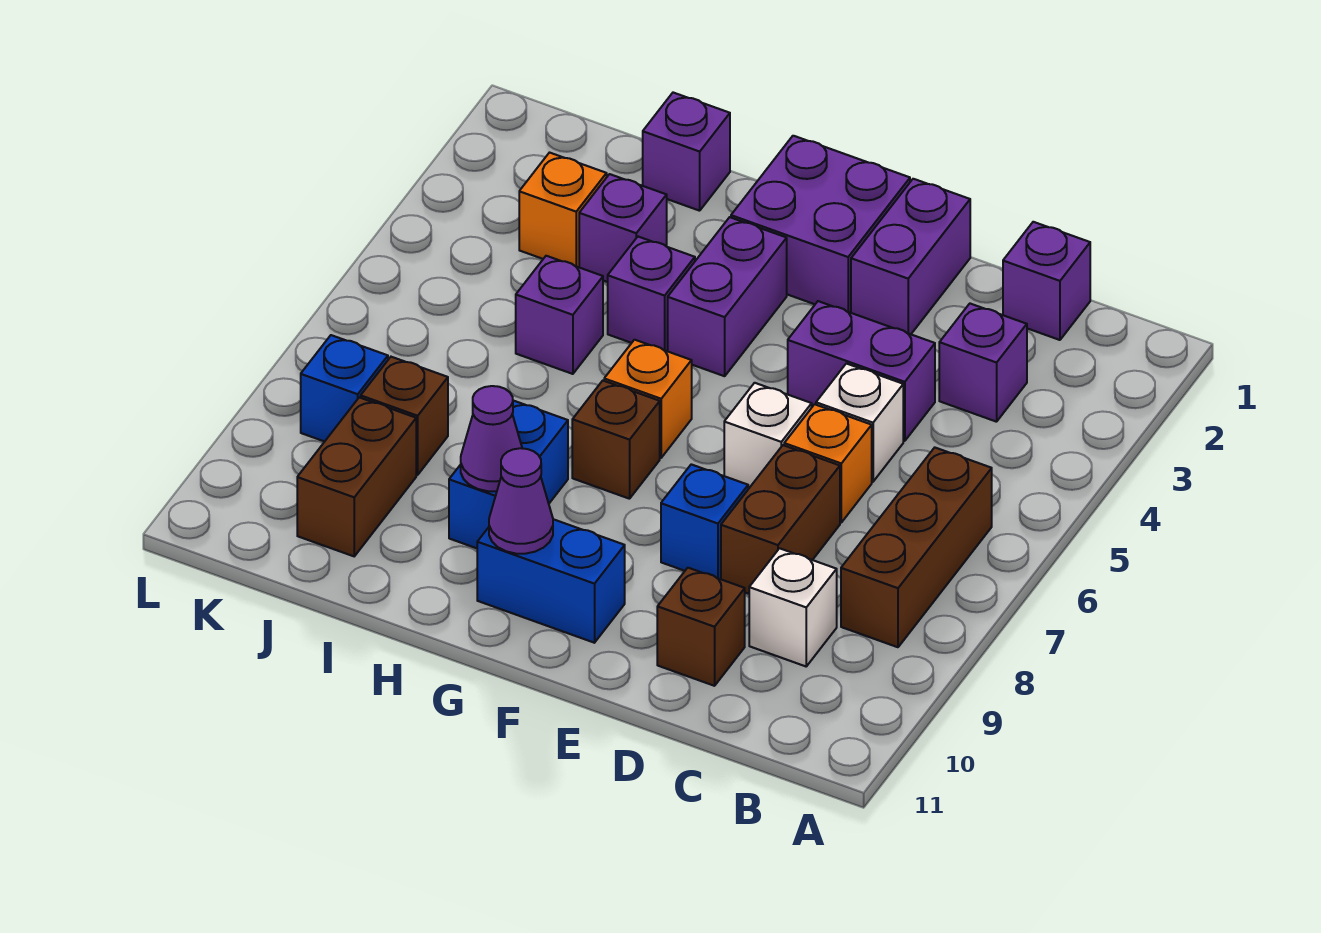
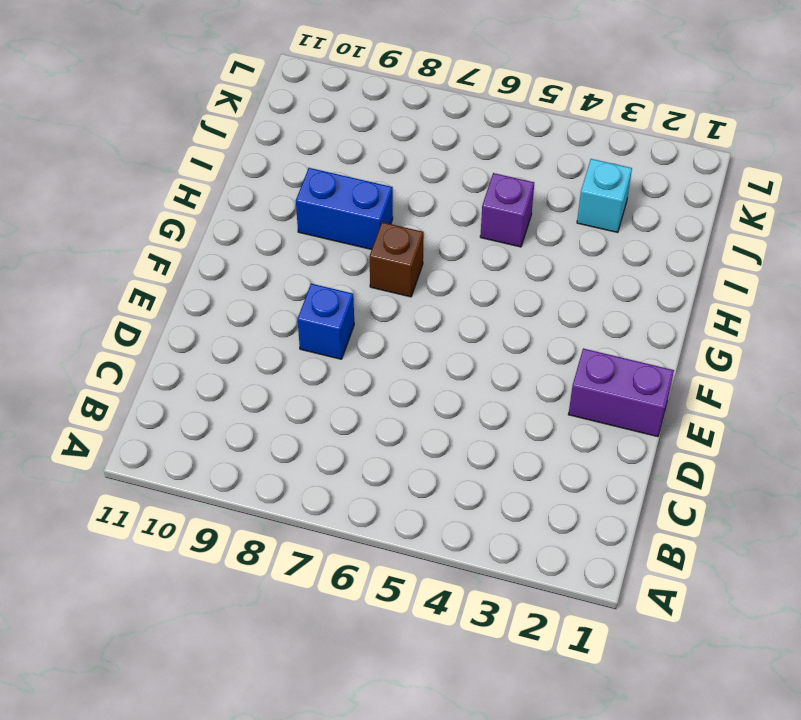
cyan brick J3 level 1 -> orange brick J3 level 1
none -> brown brick B6:B8 level 1
none -> purple brick C1 level 1
none -> purple brick C3 level 1

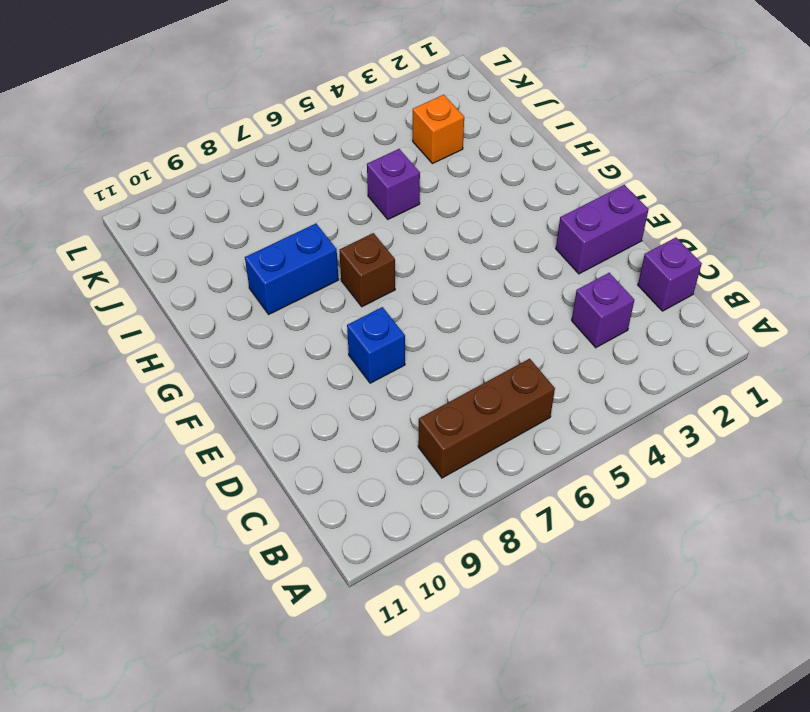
none -> white brick C9 level 1
none -> purple brick D4:E4 level 1
none -> white brick D5 level 1

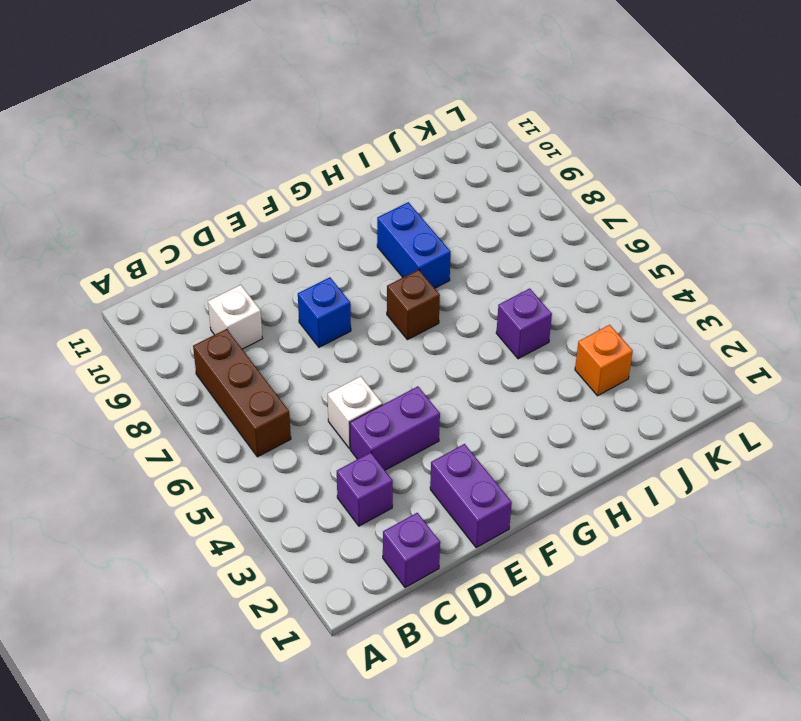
none -> orange brick D6 level 1
none -> brown brick D7:D8 level 1
none -> brown brick D10 level 1

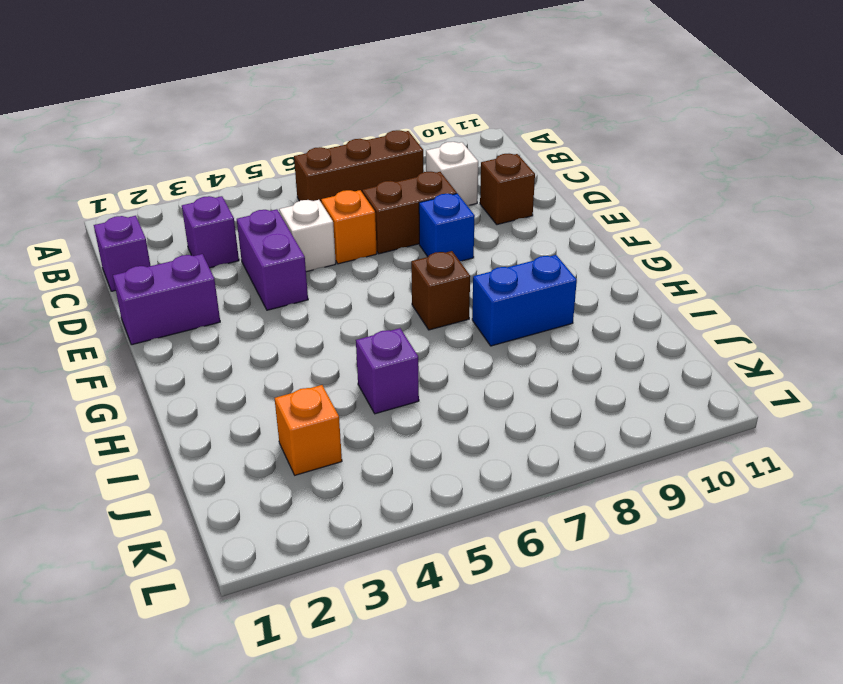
none -> white brick E6 level 1
none -> purple brick F1:G2 level 1
none -> blue brick F10:G10 level 1

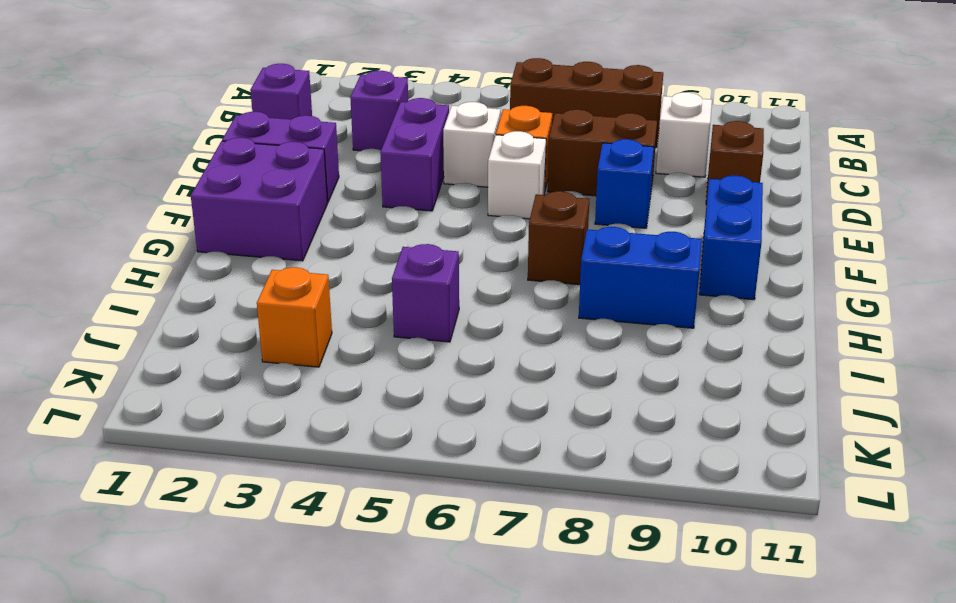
none -> purple brick G3:G4 level 1
none -> orange brick G6 level 1
none -> purple brick H4 level 1

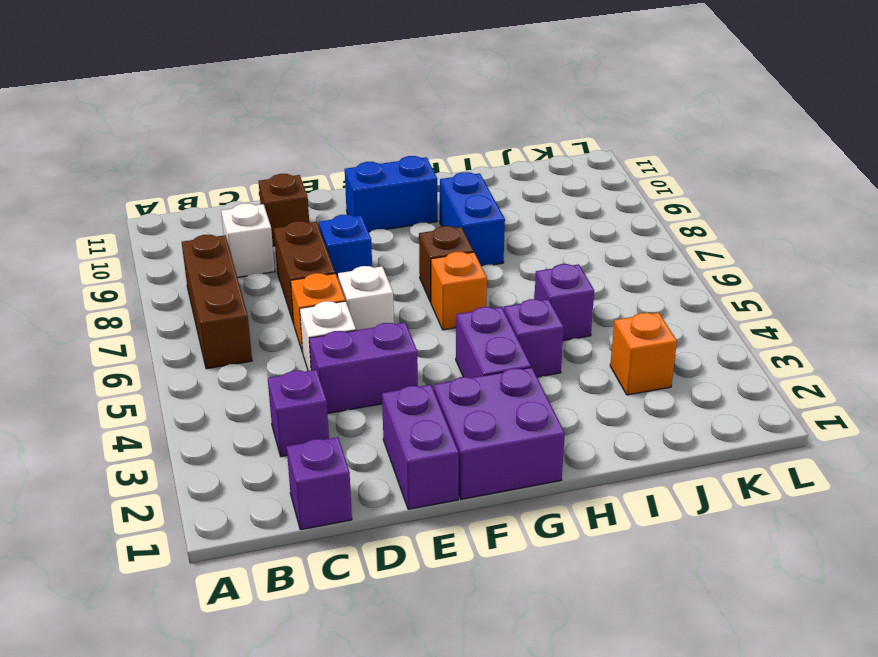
none -> purple brick I1 level 1
none -> purple brick I3 level 1
none -> brown brick J8 level 1

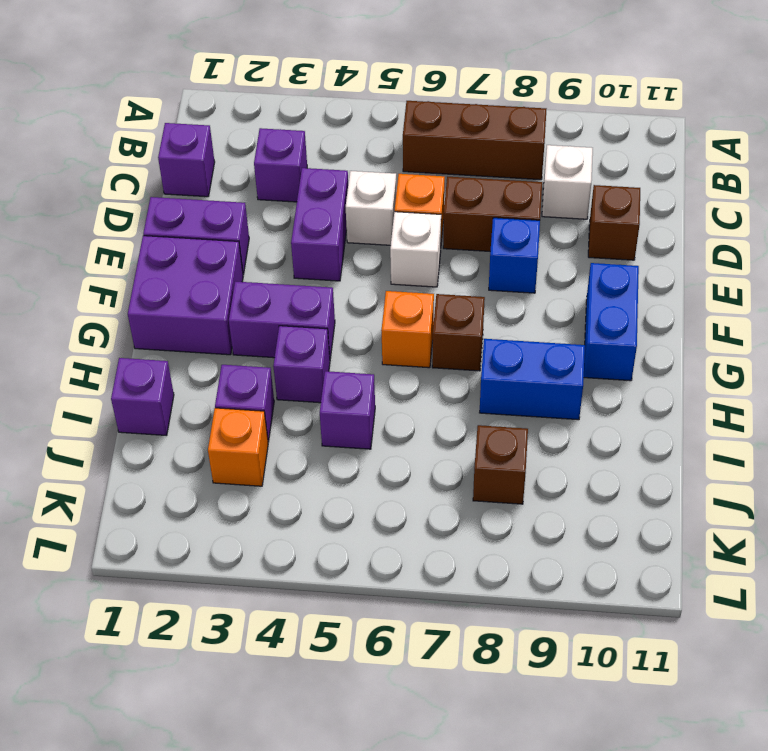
none -> brown brick J9:J10 level 1
none -> blue brick K8 level 1
none -> purple cone G10 level 2

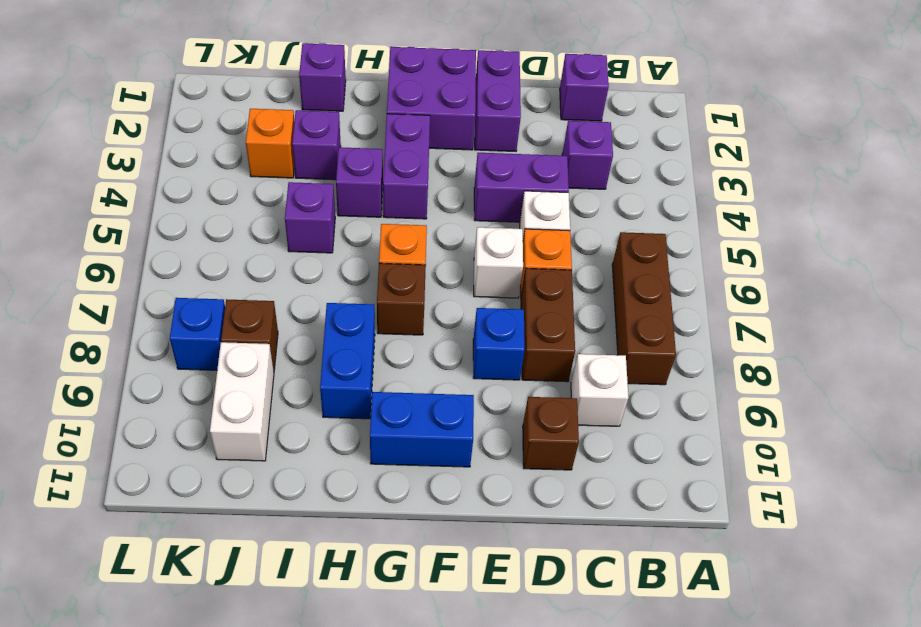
white brick J9:J10 level 1 -> brown brick J9:J10 level 1
none -> purple cone G10 level 2
none -> purple cone H9 level 2

